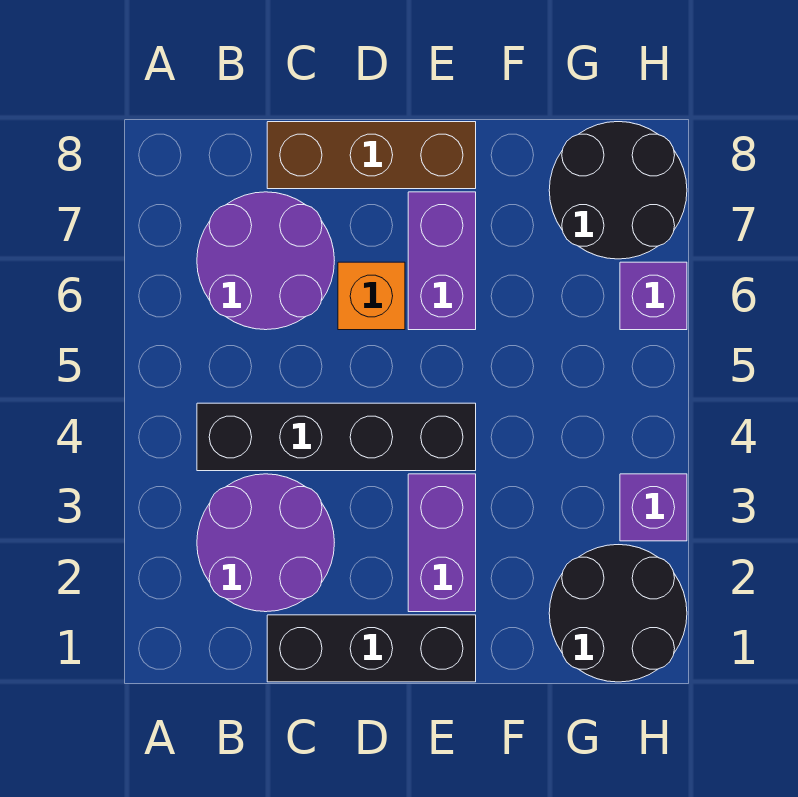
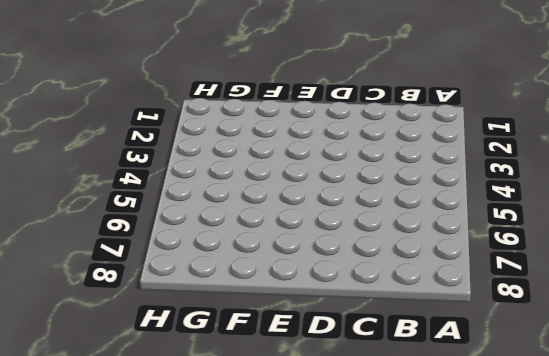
none -> purple round brick B2:C3 level 1
none -> black brick B4:E4 level 1
none -> purple round brick B6:C7 level 1

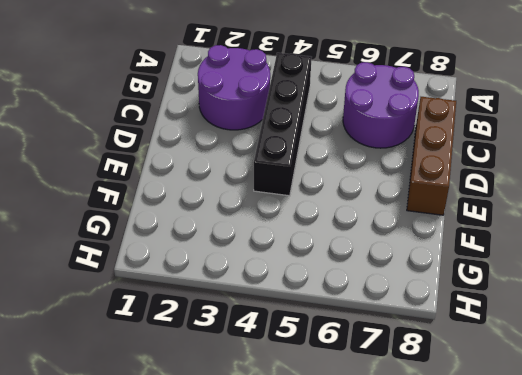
none -> black brick C1:E1 level 1
none -> orange brick D6 level 1
none -> purple brick E2:E3 level 1

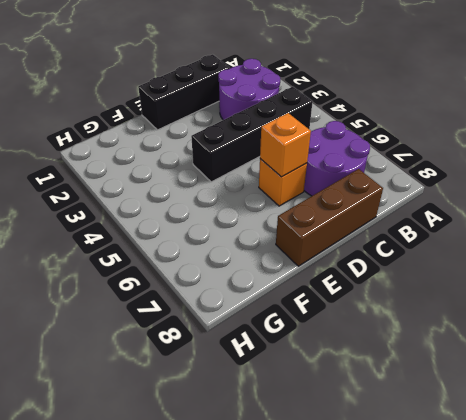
orange brick D6 level 2 -> none
none -> purple brick E2:E3 level 1
none -> purple brick E6:E7 level 1
none -> black round brick G1:H2 level 1

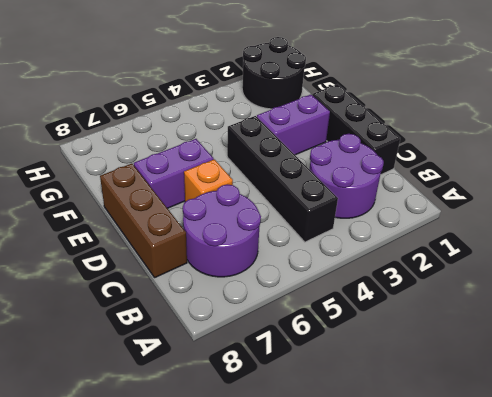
none -> black round brick G7:H8 level 1
none -> purple brick H3 level 1
none -> purple brick H6 level 1

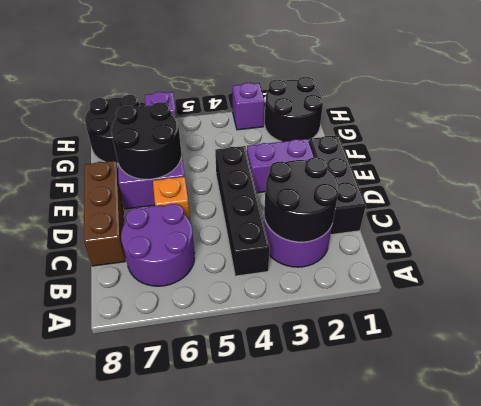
black round brick B2:C3 level 2 -> none
black round brick E6:F7 level 2 -> none

